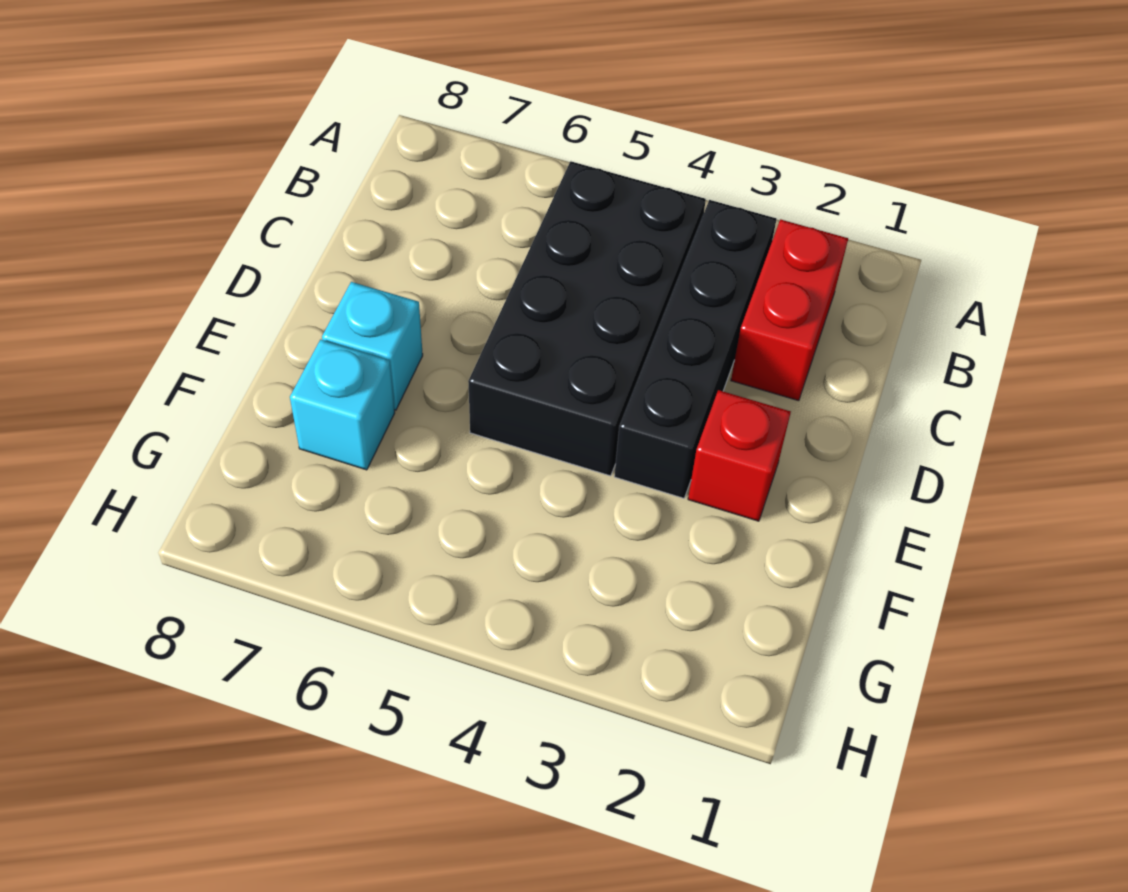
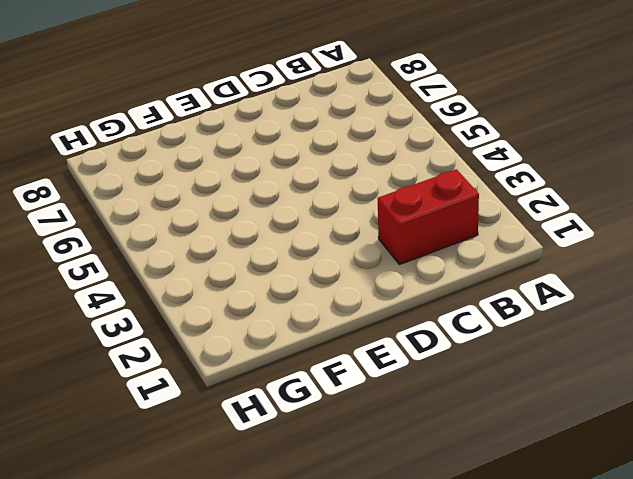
none -> black brick B3:E3 level 1
none -> black brick B4:E5 level 1

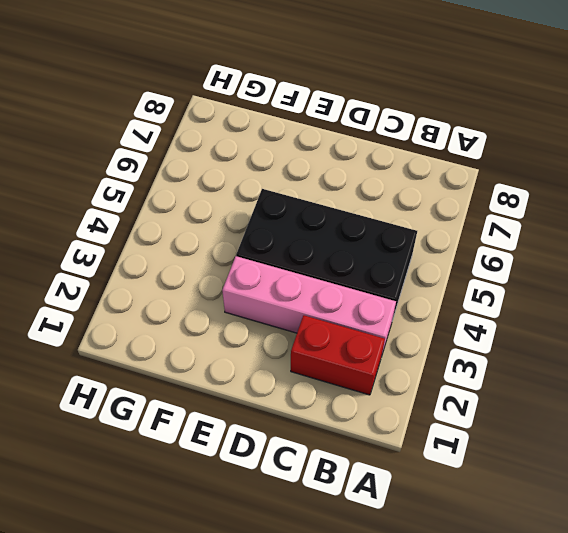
pink brick B3:E3 level 1 -> black brick B3:E3 level 1
none -> red brick E2 level 1
none -> cyan brick E7 level 1

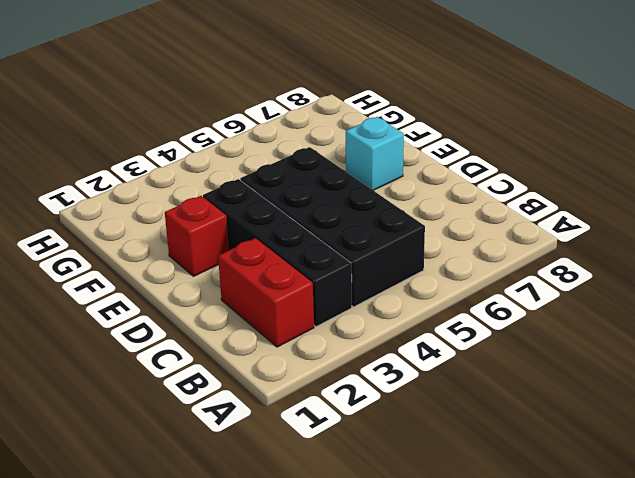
none -> cyan brick F7 level 1

